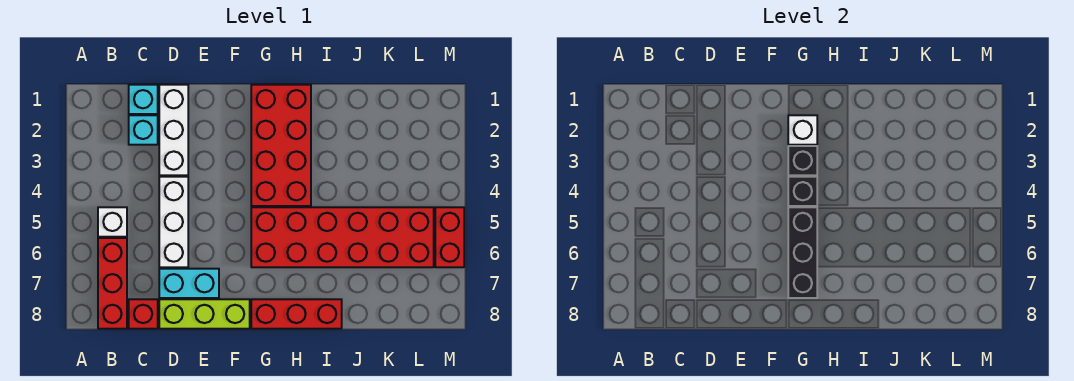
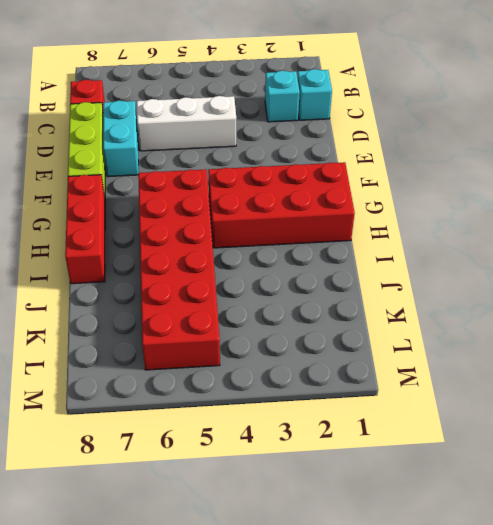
none -> white brick B5 level 1
none -> red brick B6:B8 level 1
none -> white brick D1:D3 level 1

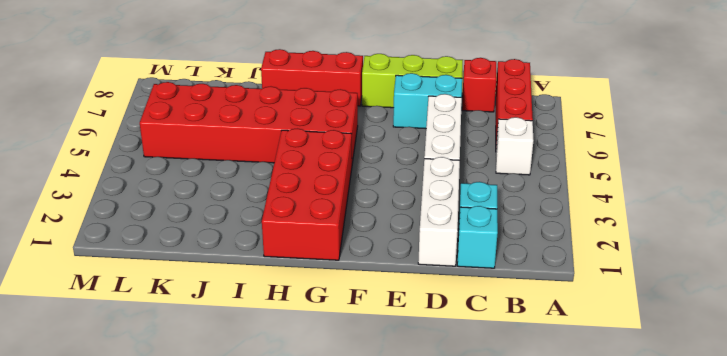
none -> red brick M5:M6 level 1
none -> white brick G2 level 2
none -> black brick G3 level 2

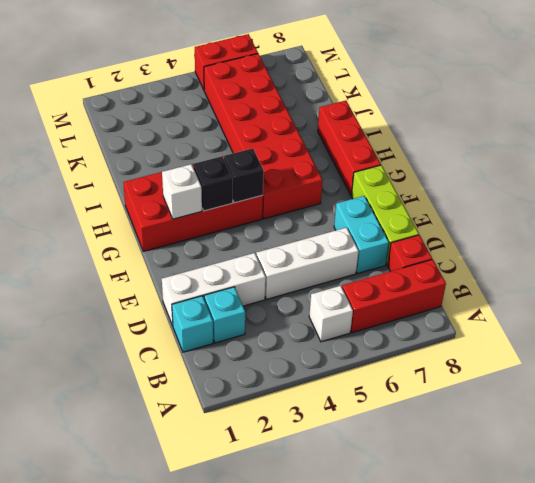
none -> black brick G5:G7 level 2

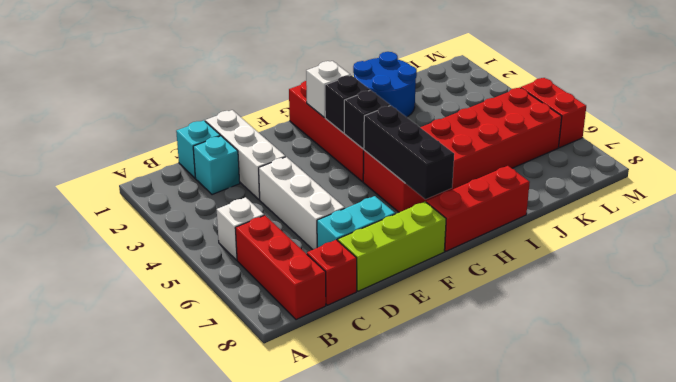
blue round brick I1:J2 level 1 -> none

